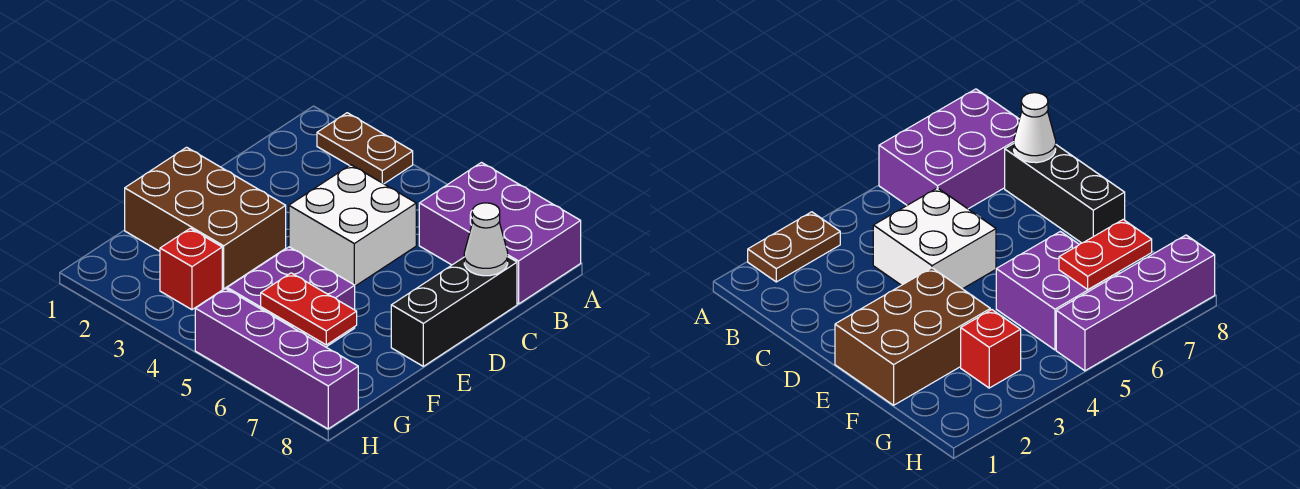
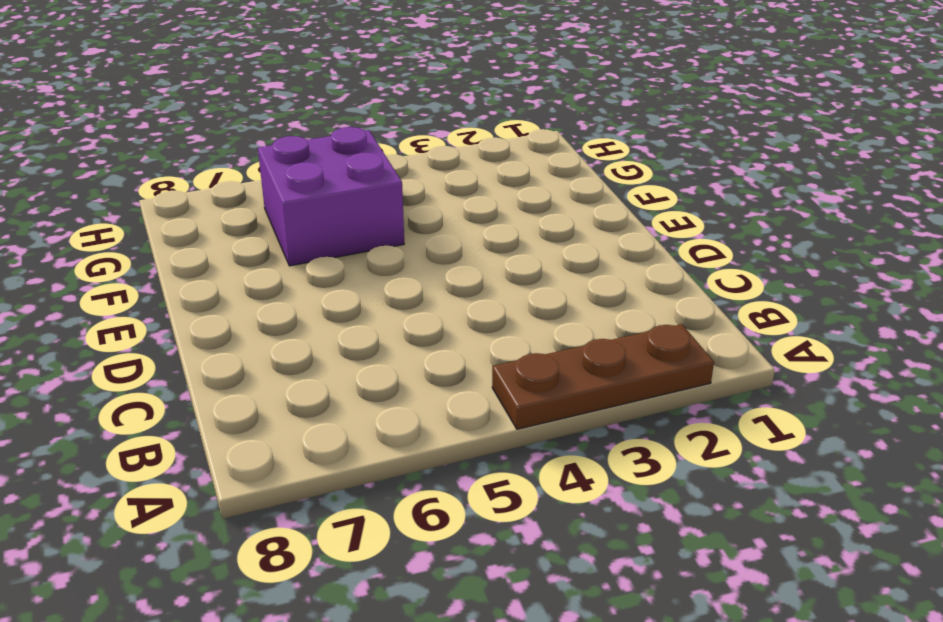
brown plate A2:A4 level 1 -> brown plate A2:A3 level 1
none -> purple brick A6:B8 level 1
none -> white brick C4:D5 level 1

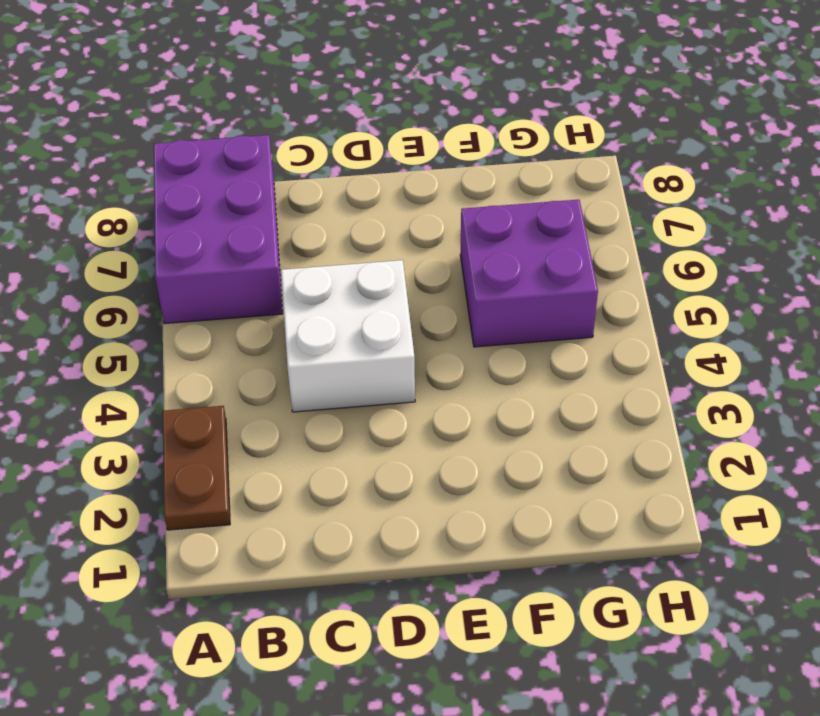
none -> black brick C8:E8 level 1
none -> brown brick E1:F3 level 1

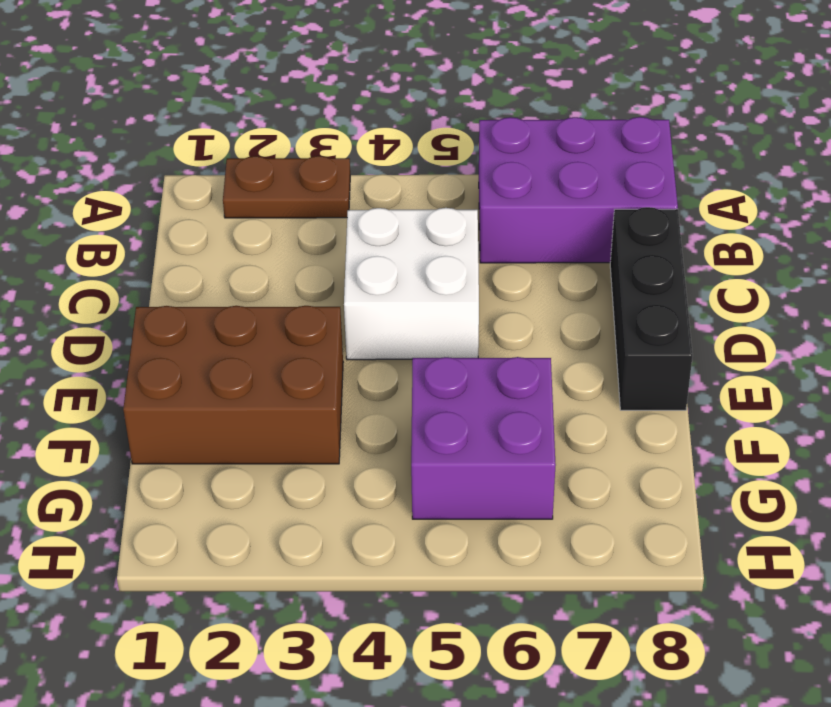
none -> red brick G3 level 1
none -> purple brick H5:H8 level 1

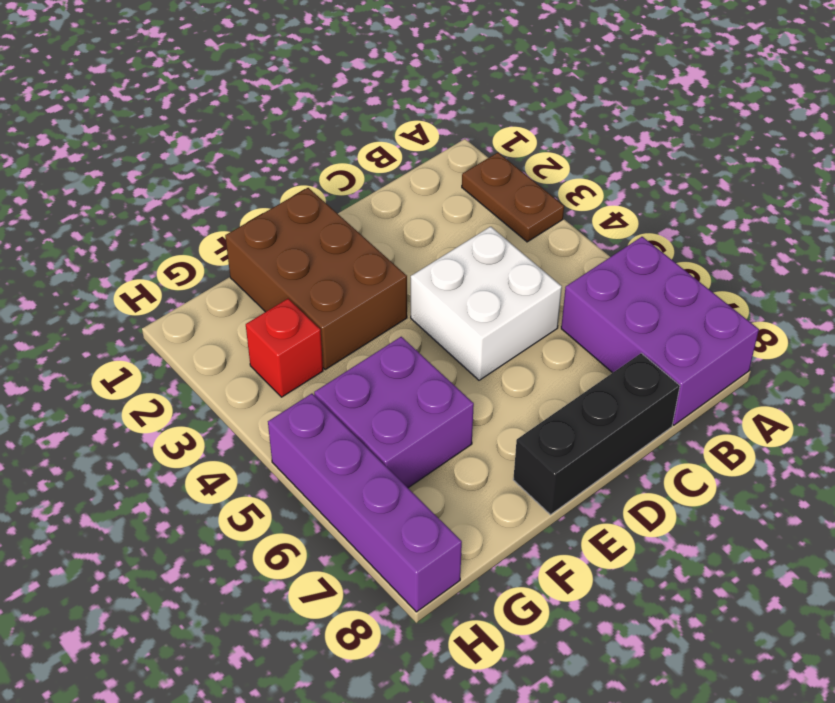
none -> white cone C8 level 2
none -> red plate G6:G7 level 2

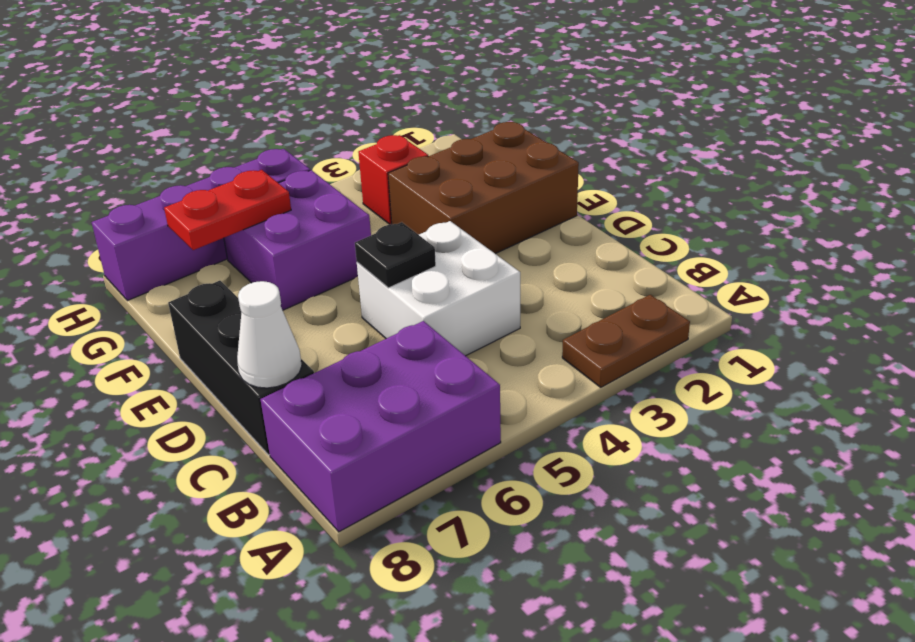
black plate D5 level 2 -> none

